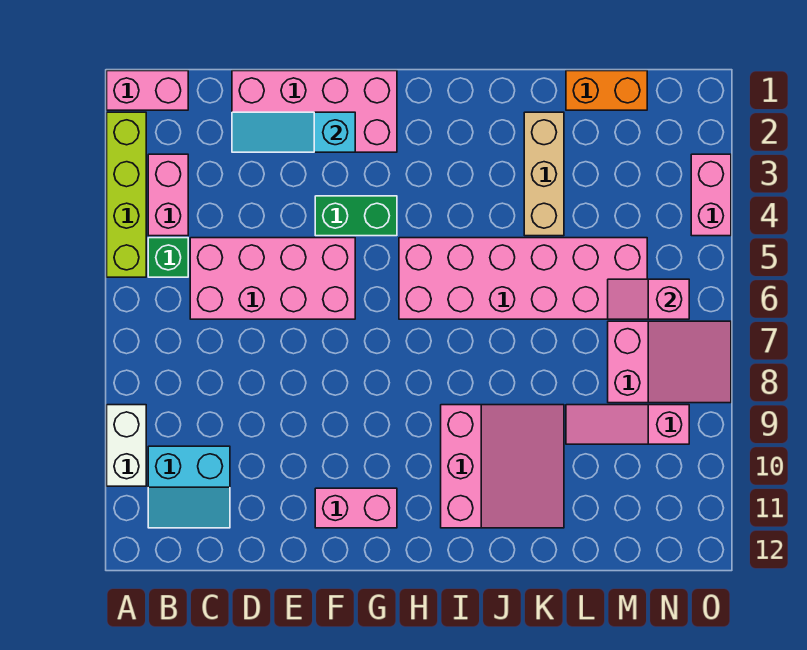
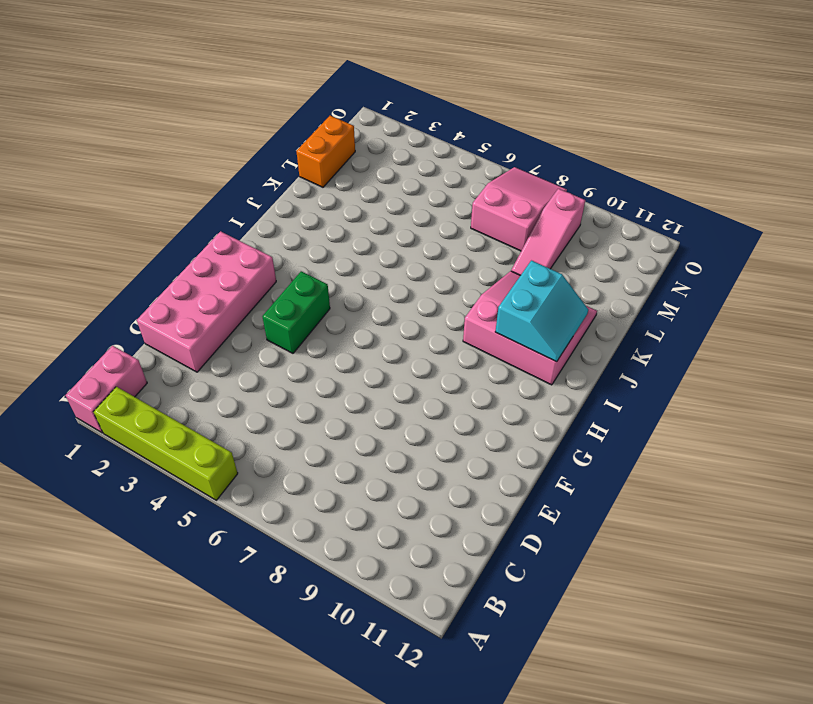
cyan slope I10:J11 level 2 top 10 -> cyan slope B10:C11 level 1 top 10
none -> white brick A9:A10 level 1
none -> pink brick B3:B4 level 1
none -> green brick B5 level 1

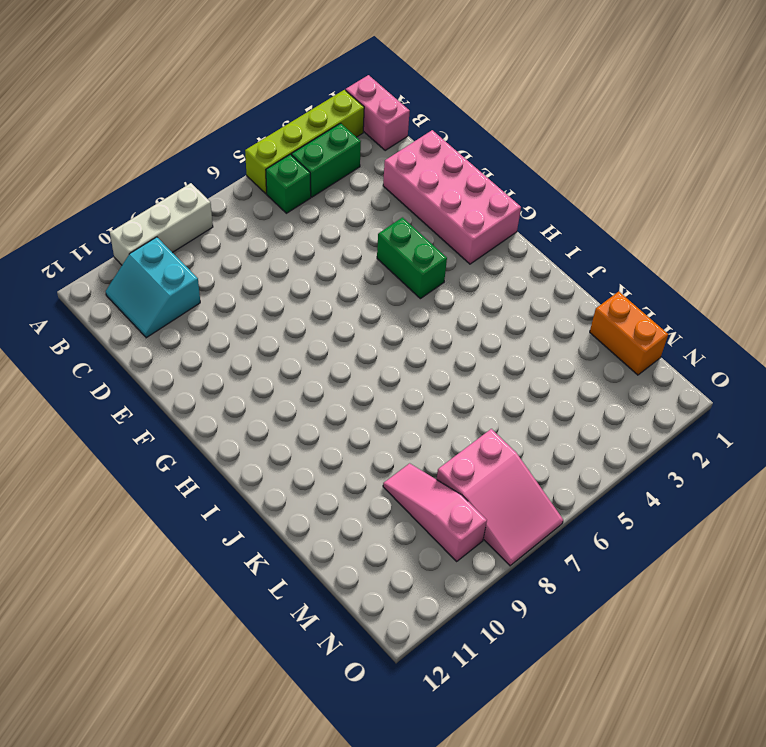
white brick A8:A10 level 1 -> white brick A9:A10 level 1
green brick B3:B4 level 1 -> pink brick B3:B4 level 1
none -> pink brick C5:F6 level 1
none -> pink brick F11:G11 level 1
none -> pink brick H5:M6 level 1

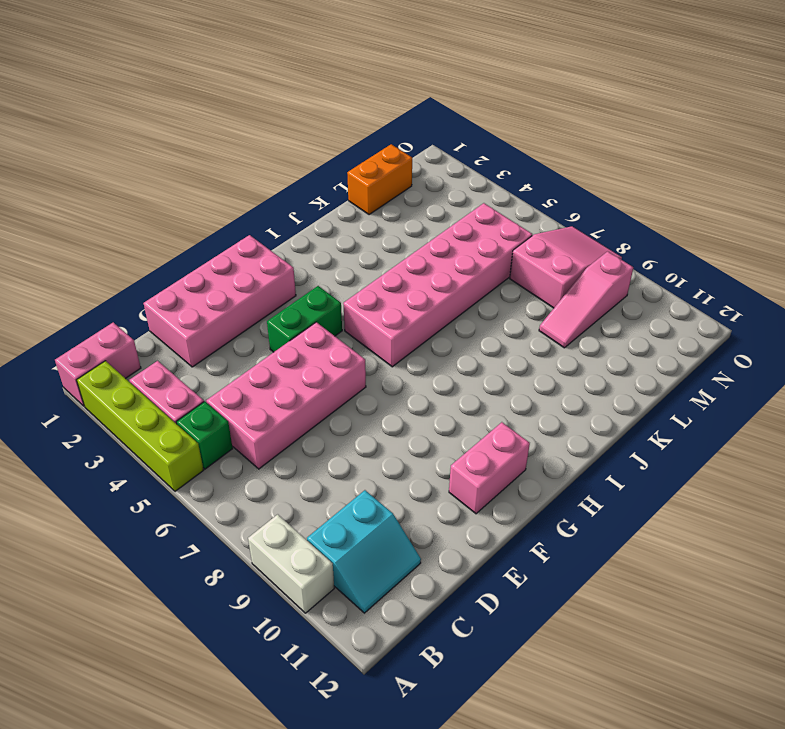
none -> pink slope I9:K11 level 1 top I
none -> tan brick K2:K4 level 1
none -> pink brick O3:O4 level 1

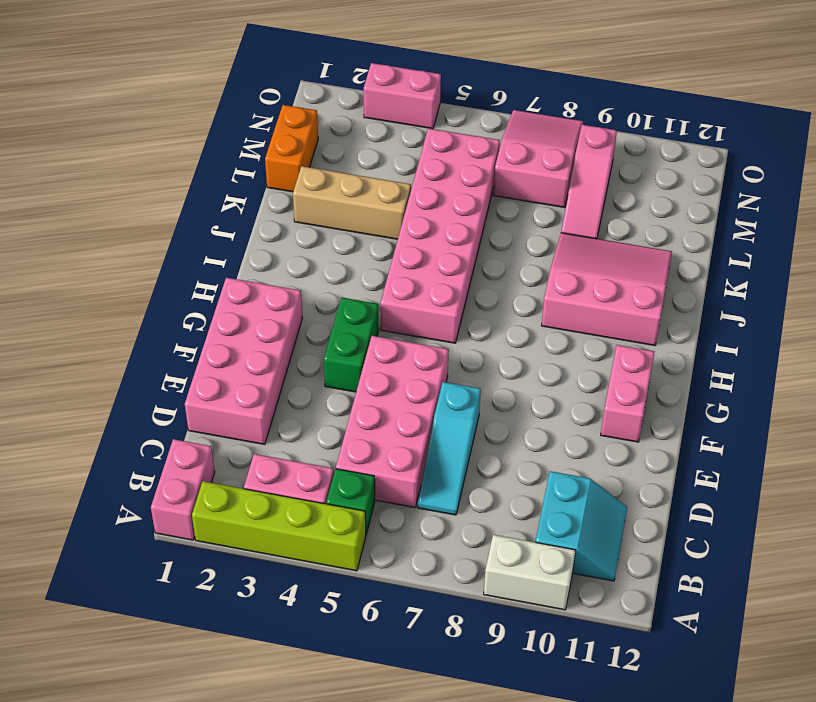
cyan slope C7:E7 level 1 top E -> cyan slope D2:F2 level 2 top F
none -> pink slope M6:N6 level 2 top N

